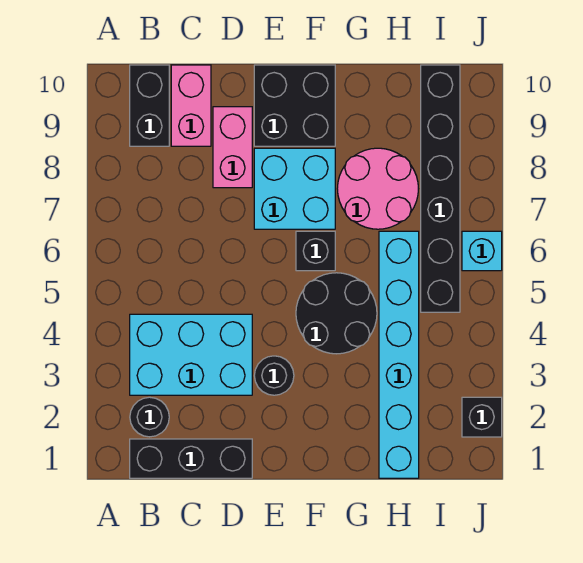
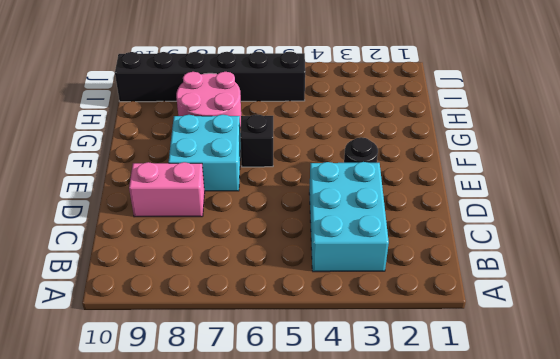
none -> black brick B1:D1 level 1
none -> black round brick B2 level 1
none -> black brick B9:B10 level 1

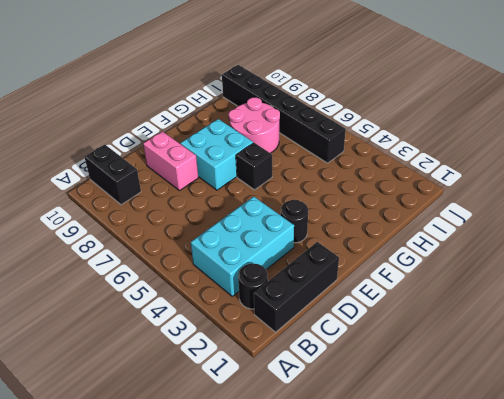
none -> pink brick C9:C10 level 1
none -> black brick E9:F10 level 1
none -> black round brick F4:G5 level 1

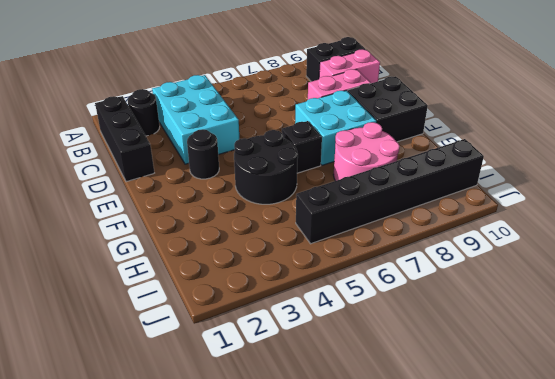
none -> cyan brick H1:H6 level 1
none -> black brick J2 level 1
none -> cyan brick J6 level 1

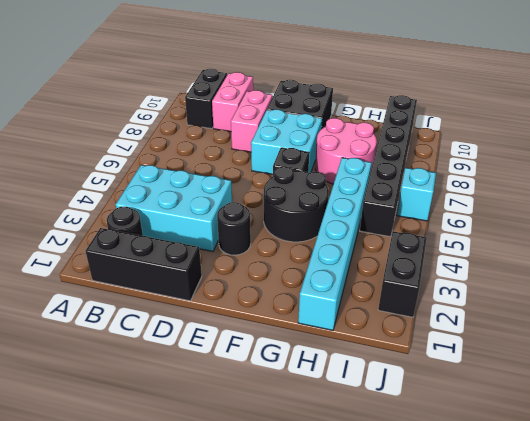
black brick J2:J3 level 1 -> black brick J2 level 1

